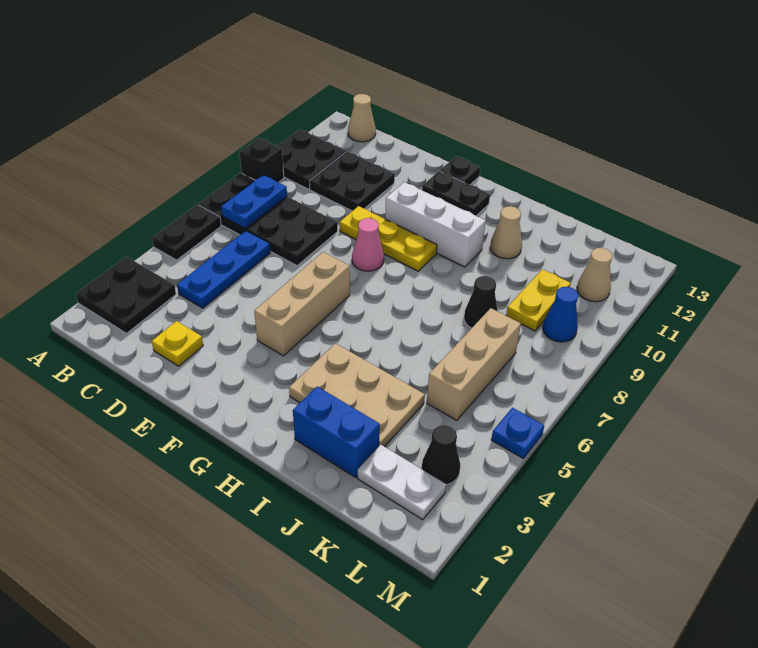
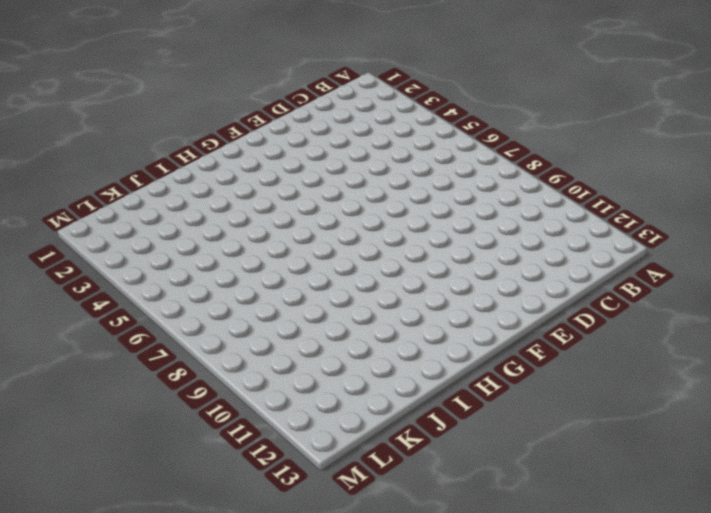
none -> black plate A2:B3 level 1
none -> black plate A5:A6 level 1
none -> black plate A7:D8 level 1

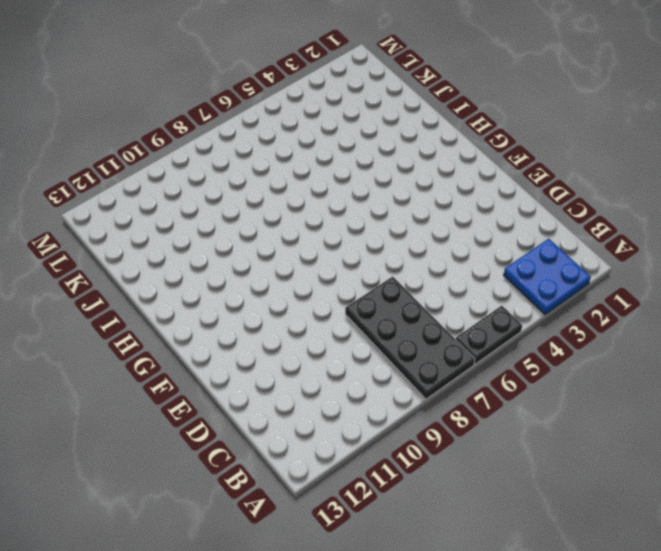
blue plate A2:B3 level 1 -> black plate A2:B3 level 1
none -> black brick A9 level 1
none -> black plate A10:B11 level 1
none -> tan cone B13 level 1

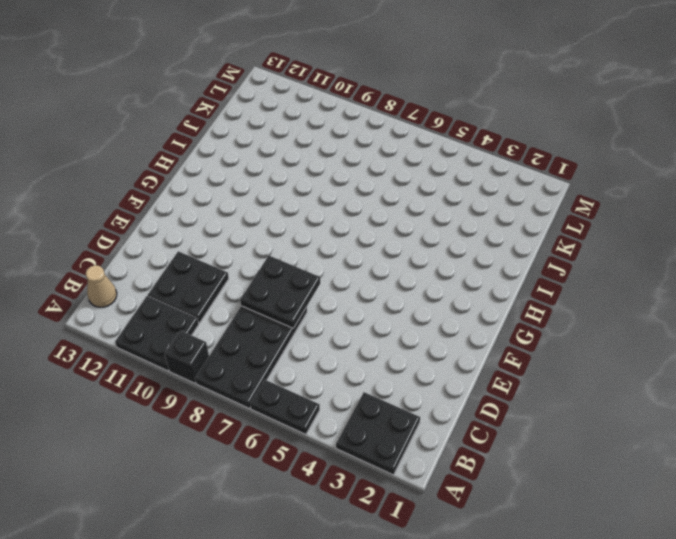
black plate D7:E8 level 2 -> none
none -> blue plate C4:C6 level 1
none -> yellow plate D2 level 1
none -> yellow plate E9:G9 level 1

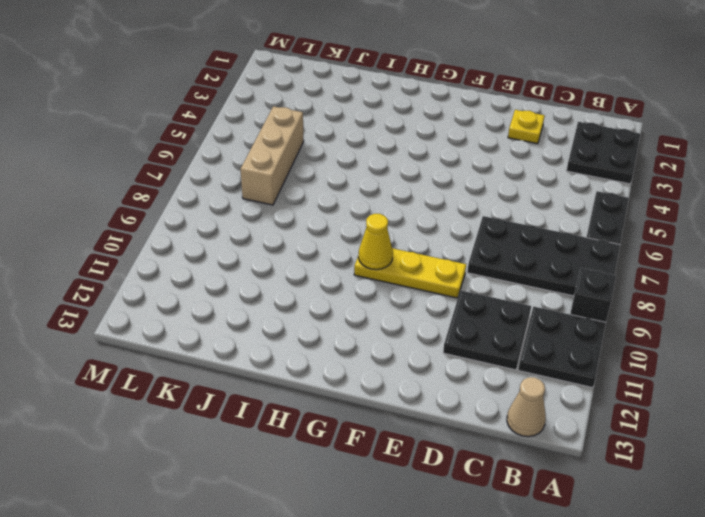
yellow cone G9 level 2 -> none
none -> blue plate C4:C6 level 1
none -> tan brick F4:F6 level 1
none -> pink cone F8 level 1

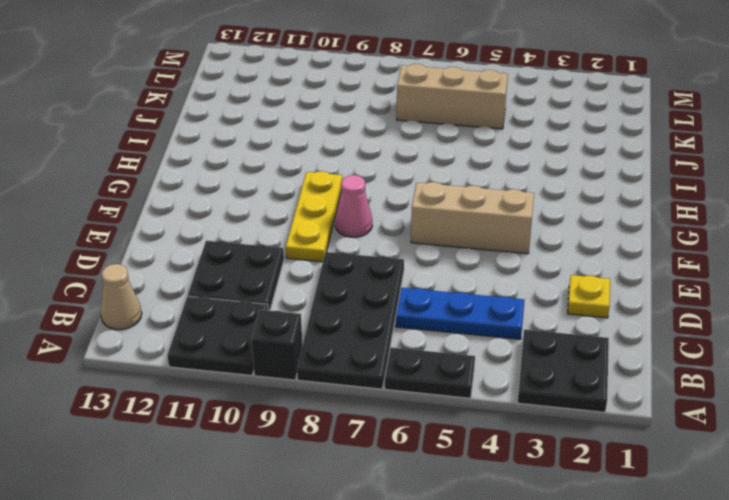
none -> white brick F10:H10 level 1
none -> black plate F12:G12 level 1
none -> black plate F13 level 1

